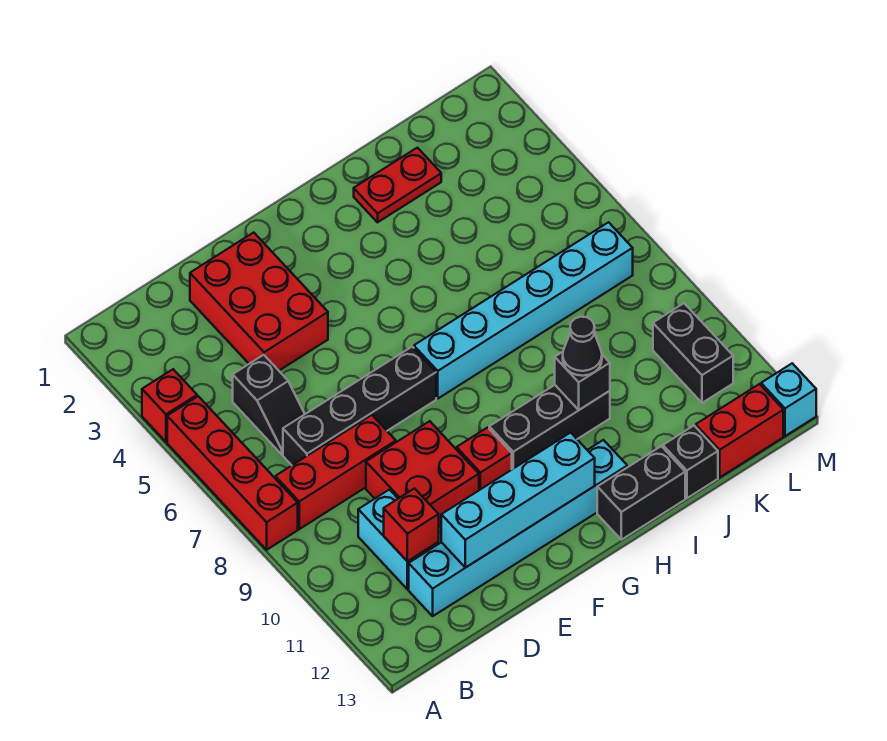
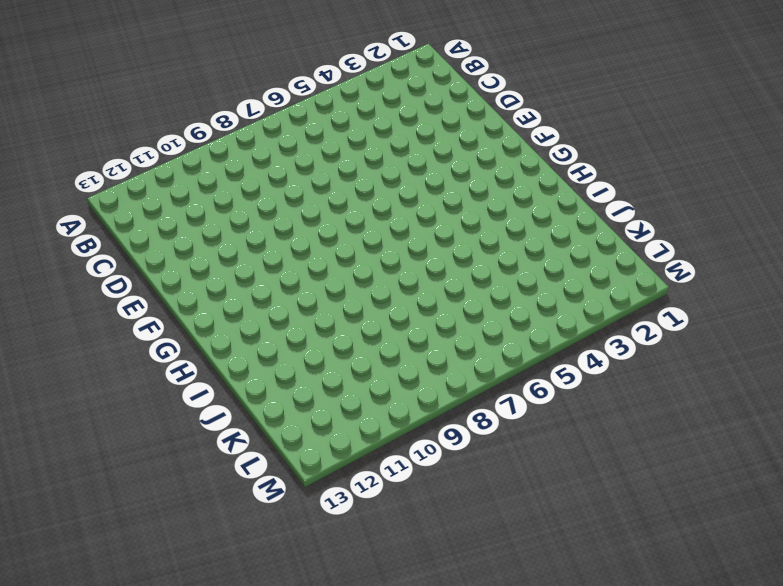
none -> red brick A4 level 1
none -> red brick A5:A8 level 1
none -> red brick B8:D8 level 1

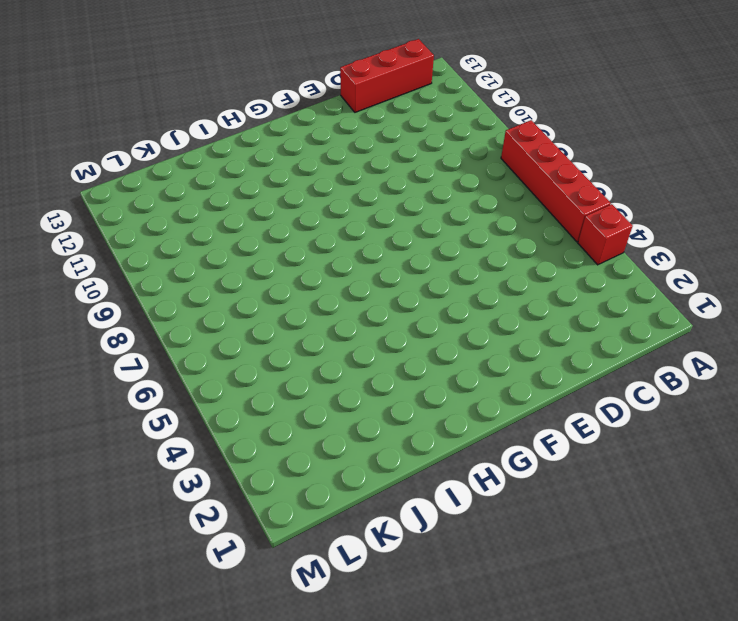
red brick B13:D13 level 1 -> red brick B8:D8 level 1
none -> black slope C5:C6 level 1 top 5
none -> black brick C7:F7 level 1
none -> cyan brick C10:C11 level 1

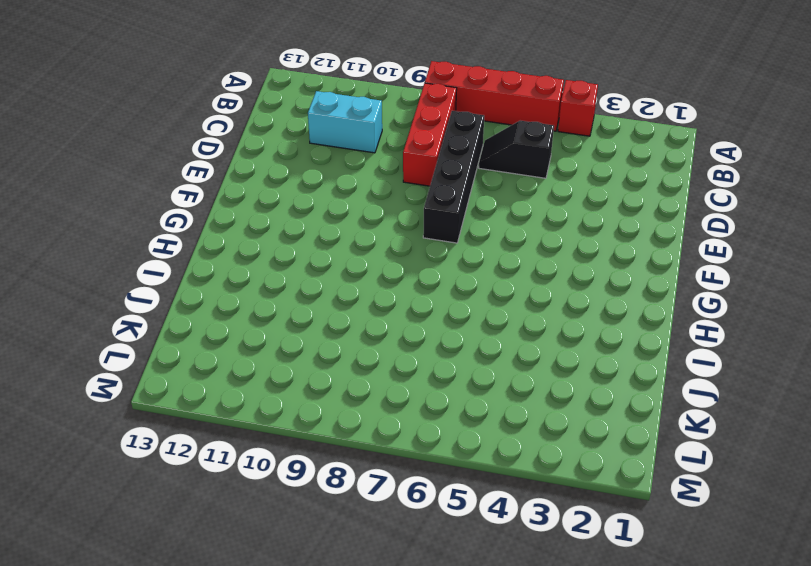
none -> cyan brick C12:H12 level 1
none -> red brick D2:E4 level 1
none -> red brick D9:E10 level 1

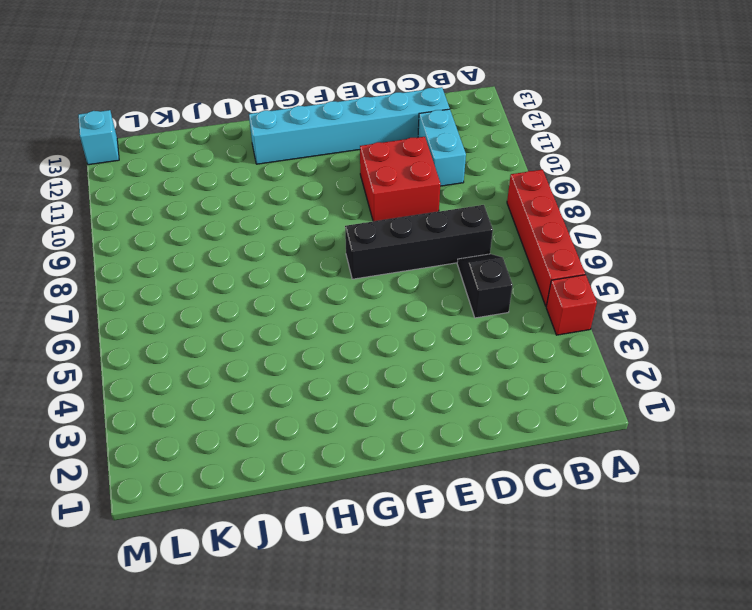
none -> red brick B8:D8 level 1
none -> red brick D2:E4 level 1
none -> red brick F10 level 1

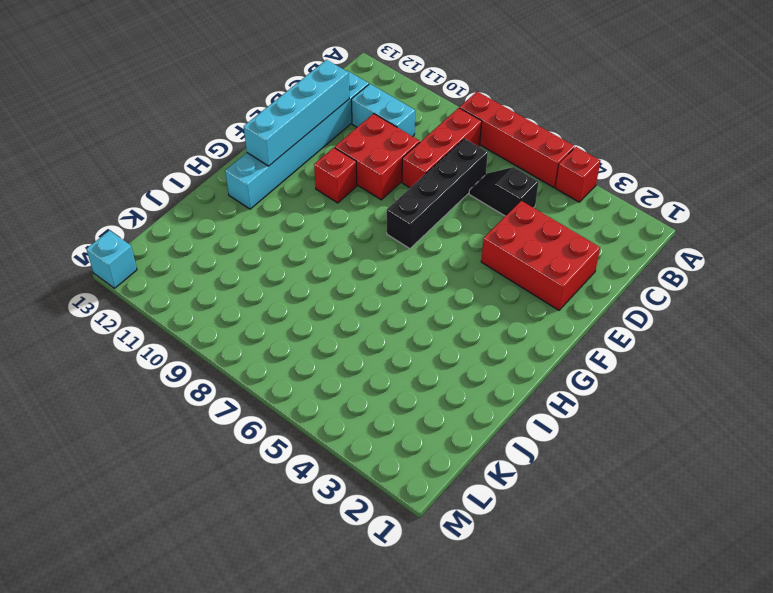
none -> cyan brick G7:L7 level 1
none -> black brick G10:I10 level 1
none -> black brick H13:I13 level 1

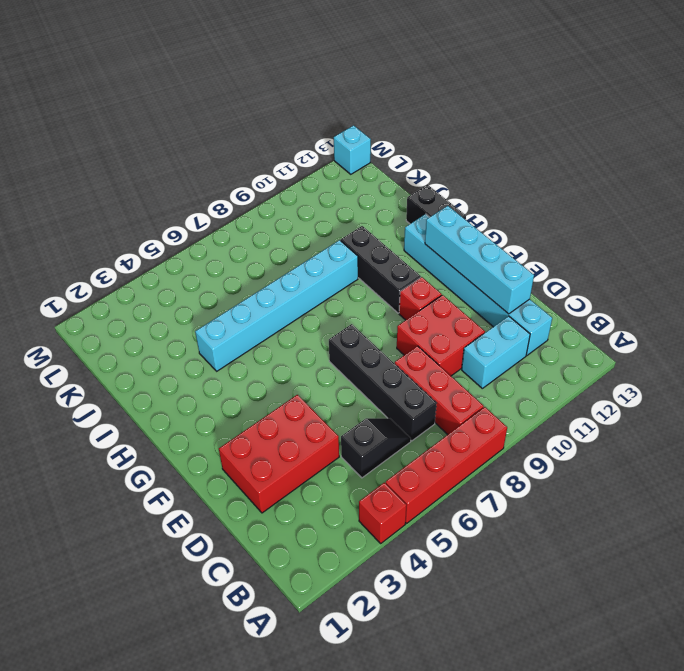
cyan brick I4:I9 level 1 -> cyan brick G7:L7 level 1
none -> red plate I2:J2 level 1
none -> black brick J13 level 1
none -> red brick K13:L13 level 1

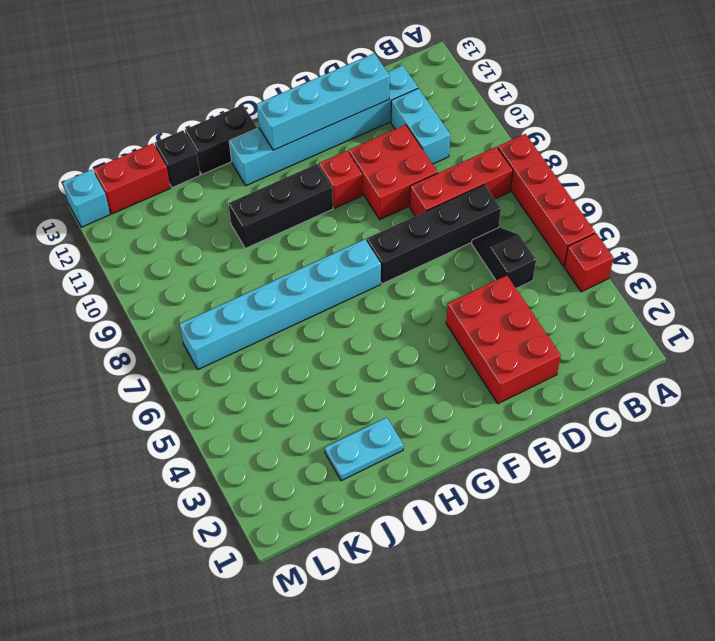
cyan plate I2:J2 level 1 -> red plate I2:J2 level 1
none -> black brick L10:L11 level 1
none -> red brick C11 level 2
none -> black brick I10 level 2

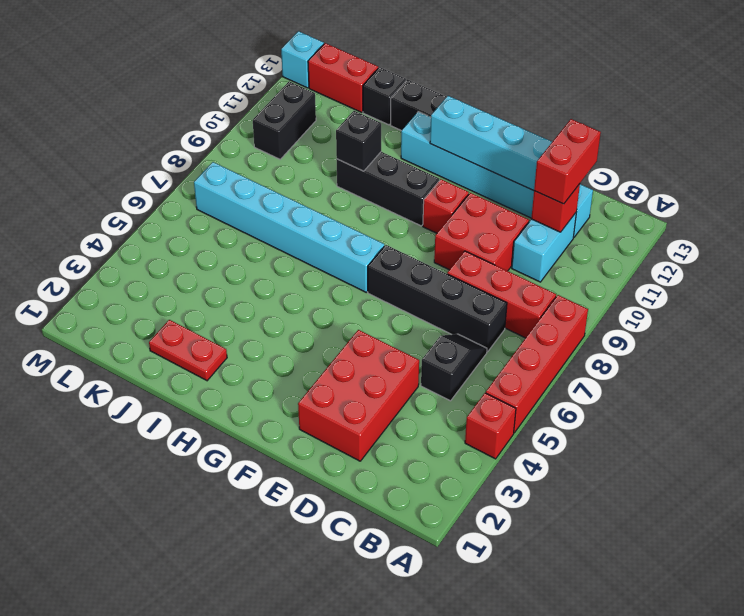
red brick C11:C12 level 3 -> none
none -> black cone I10 level 3

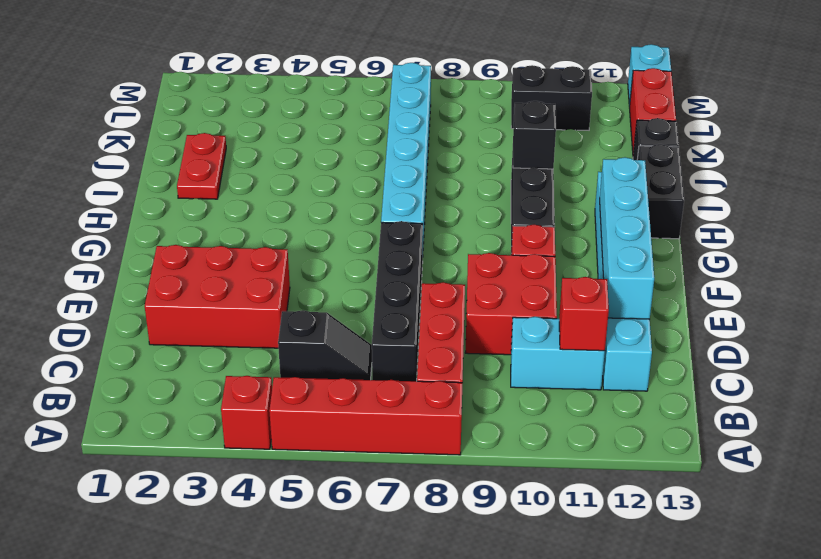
none -> black cone I10 level 3

